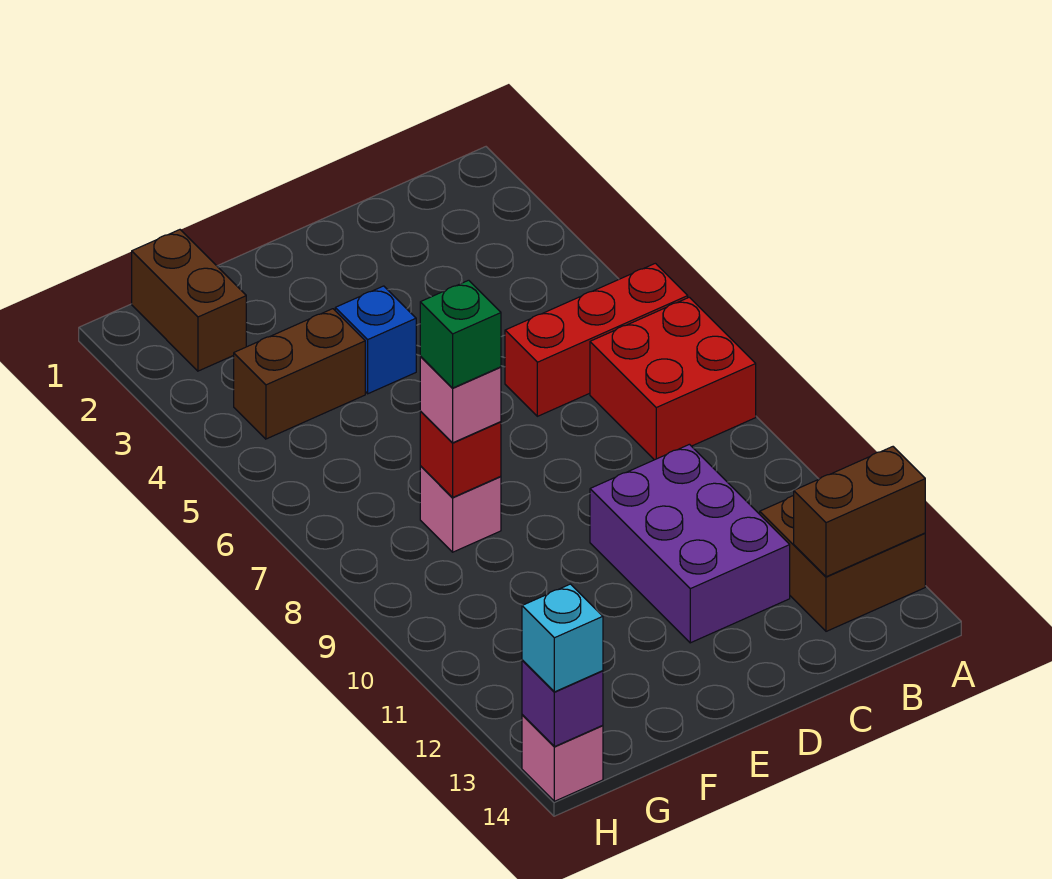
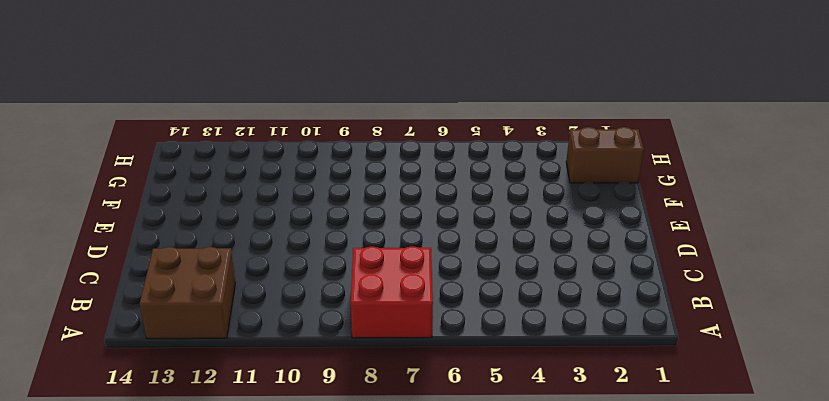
none -> red brick A6:C6 level 1
none -> purple brick C10:D12 level 1
none -> blue brick E4 level 1

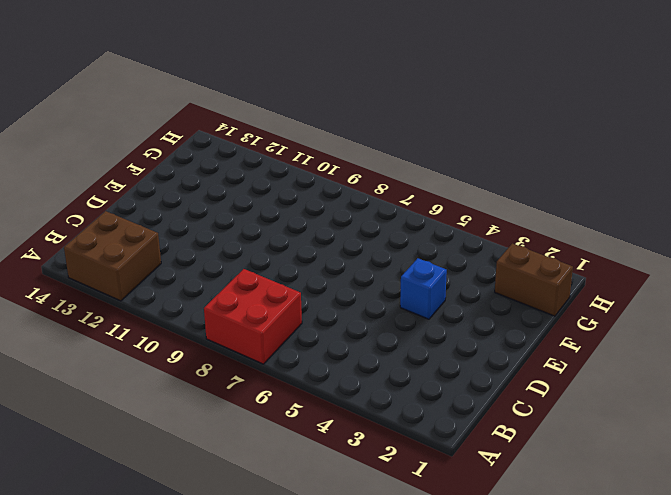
none -> red brick A6:C6 level 1
none -> purple brick C10:D12 level 1
none -> brown brick F4:G4 level 1

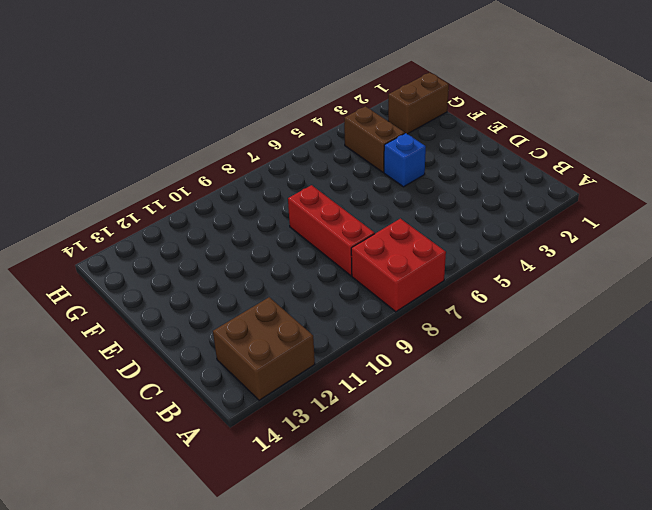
red brick C8:E8 level 1 -> red brick A6:C6 level 1
none -> purple brick C10:D12 level 1
none -> pink brick F8 level 1
none -> pink brick H14 level 1

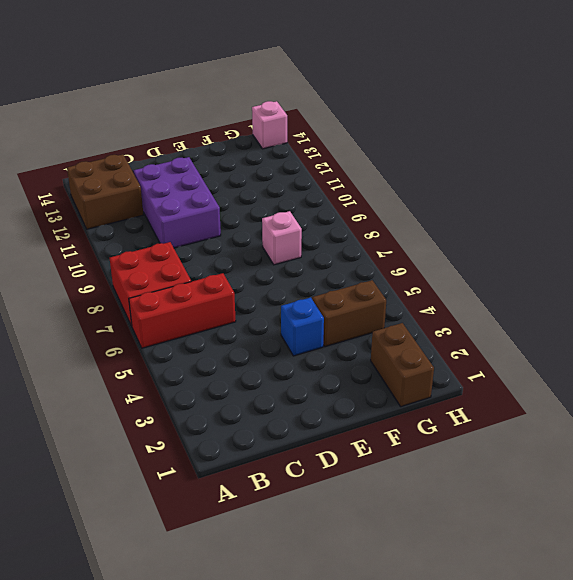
none -> brown brick A13:B13 level 2
none -> red brick F8 level 2
none -> purple brick H14 level 2

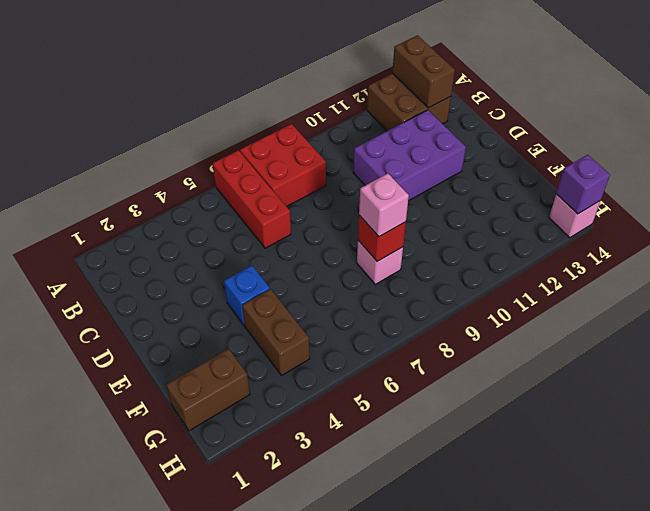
none -> cyan brick H14 level 3
none -> green brick F8 level 4

